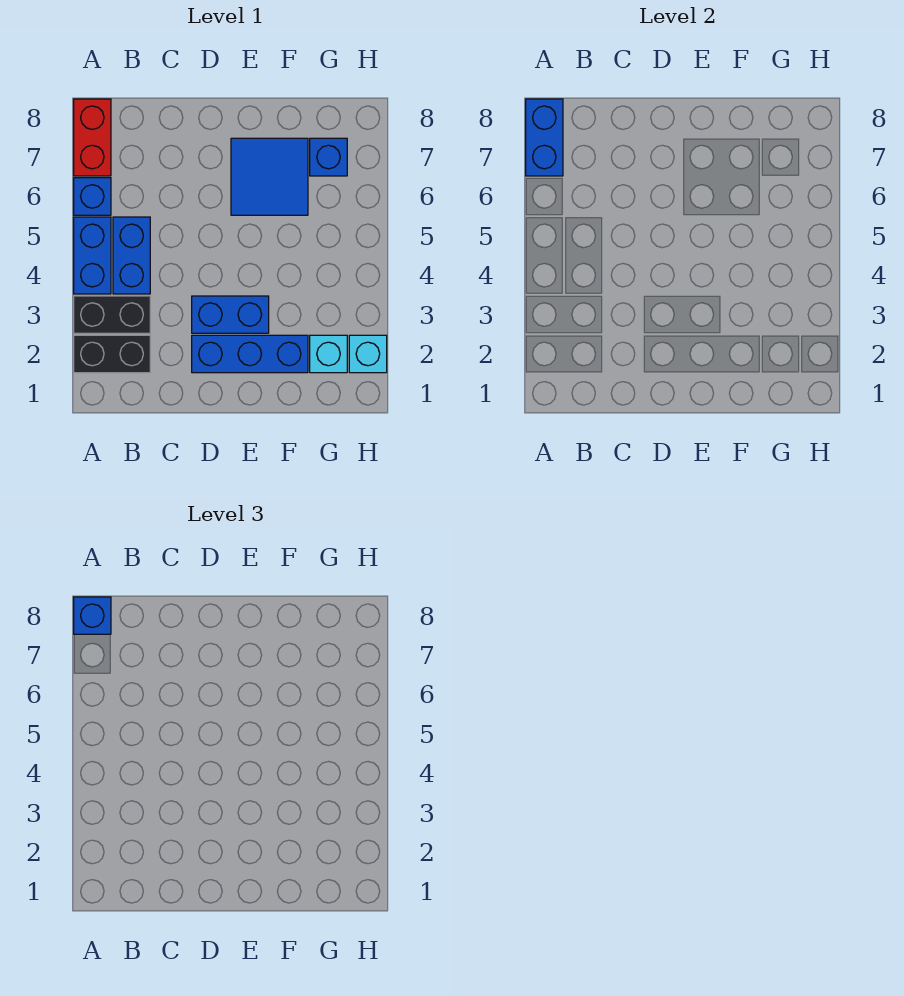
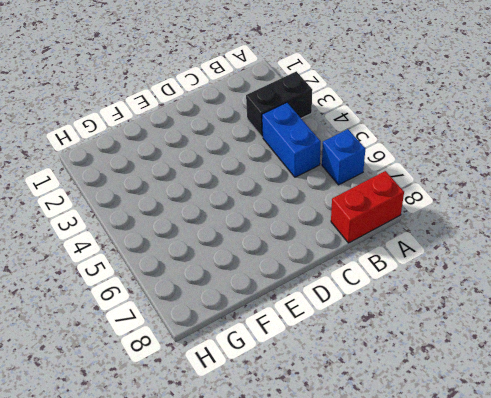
red brick A8:B8 level 1 -> red brick A7:A8 level 1
none -> black brick A2:B2 level 1
none -> blue brick A4:A5 level 1
none -> blue brick D2:F2 level 1

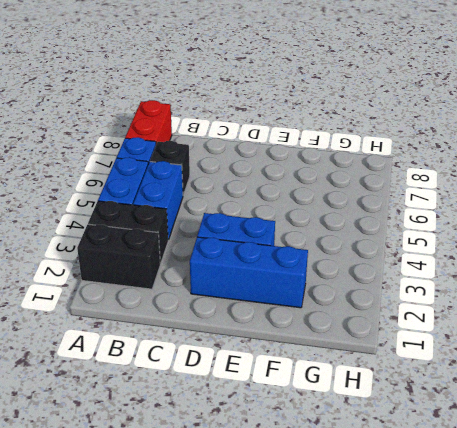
black brick B6 level 1 -> none
none -> blue tile E6:F7 level 1
none -> cyan brick G2 level 1
none -> blue brick G7 level 1

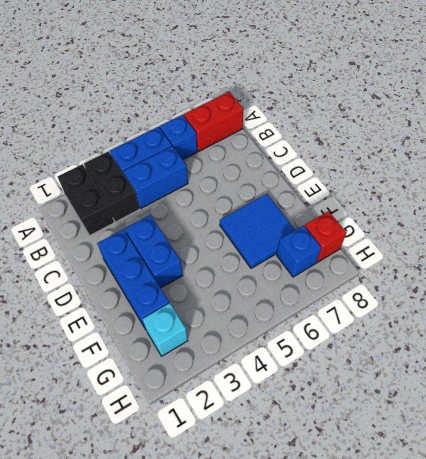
red brick G8 level 1 -> none
none -> cyan brick H2 level 1
none -> blue brick A7:A8 level 2
none -> blue brick A8 level 3

